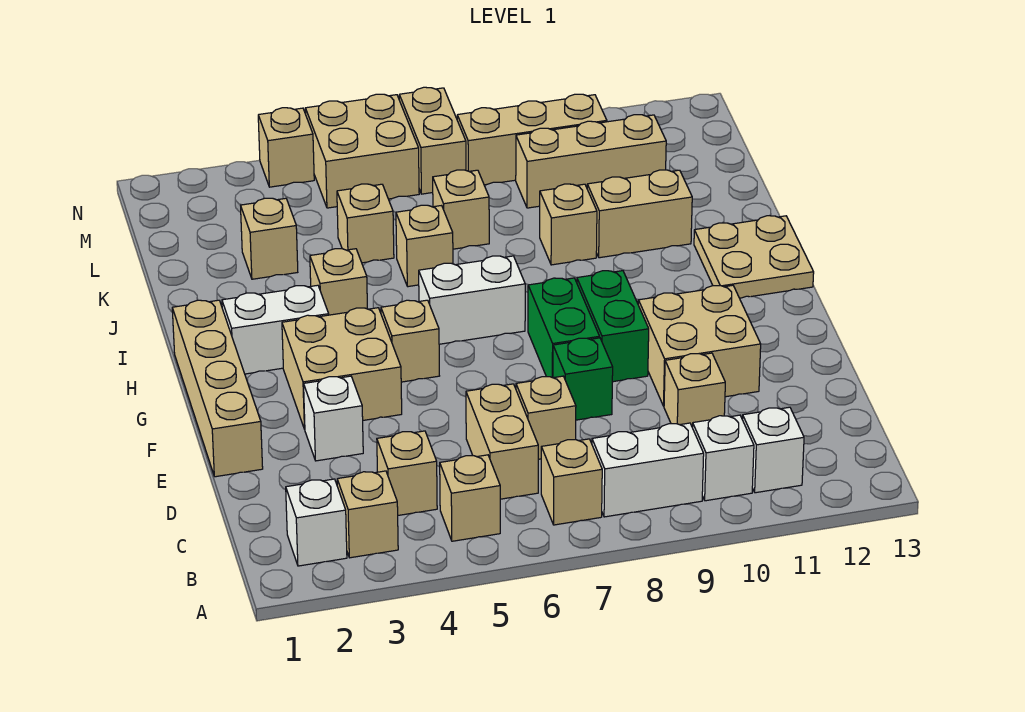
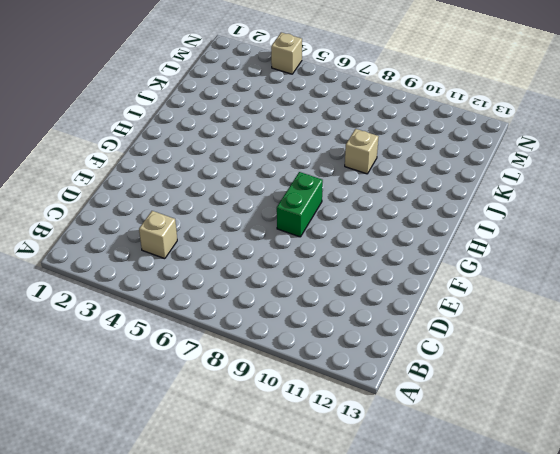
none -> white brick B2 level 1
none -> tan brick B3 level 1
none -> tan brick B5 level 1
none -> tan brick B7 level 1

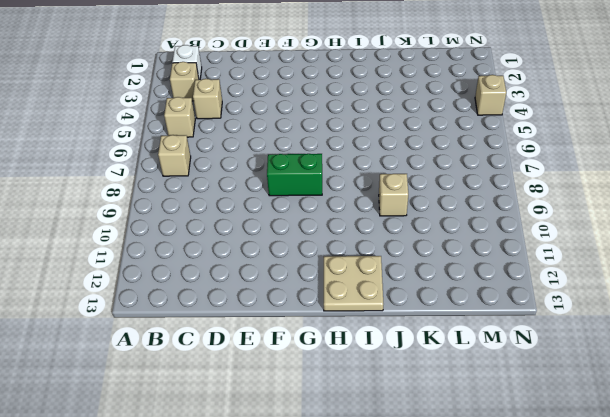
none -> white brick B8:B9 level 1
none -> white brick B10 level 1
none -> white brick B11 level 1
none -> tan brick C6:D6 level 1

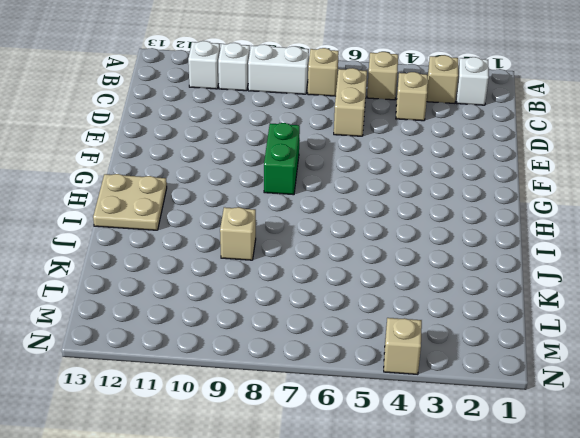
none -> tan brick D7 level 1
none -> tan brick D10 level 1
none -> tan brick E1:H1 level 1
none -> white brick E3 level 1

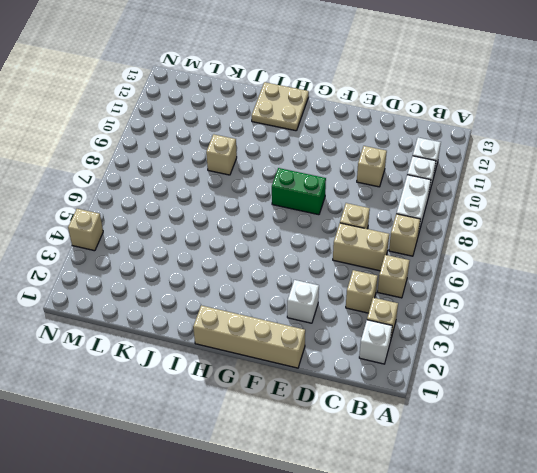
none -> green brick E8 level 1
none -> tan brick E10:F11 level 1
none -> tan brick F3:G4 level 1
none -> green brick F9:G9 level 1

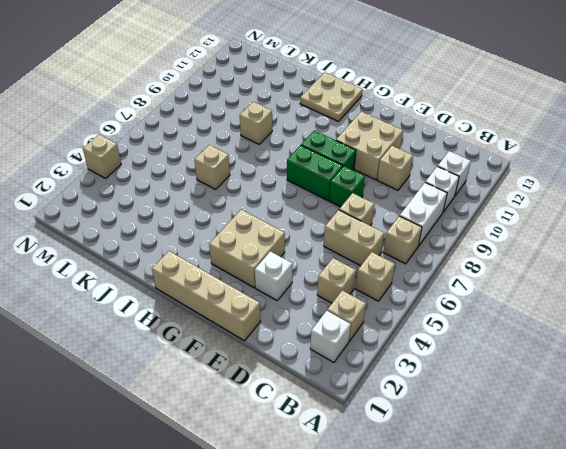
none -> tan brick G5 level 1
none -> white brick H2:H3 level 1
none -> white brick H6:H7 level 1
none -> tan brick I4 level 1

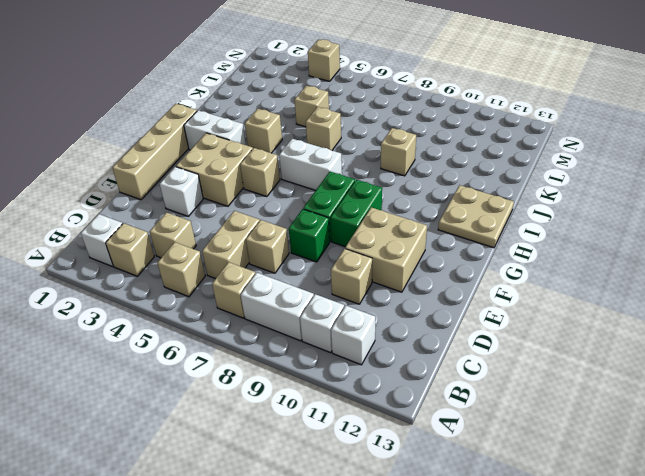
none -> tan brick J10:J11 level 1
none -> tan brick K3 level 1
none -> tan brick K7 level 1
none -> tan brick L9:L11 level 1

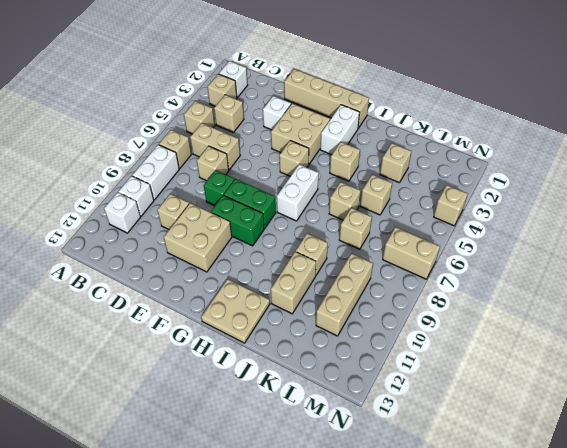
none -> tan brick M5:N6 level 1
none -> tan brick M8:M10 level 1

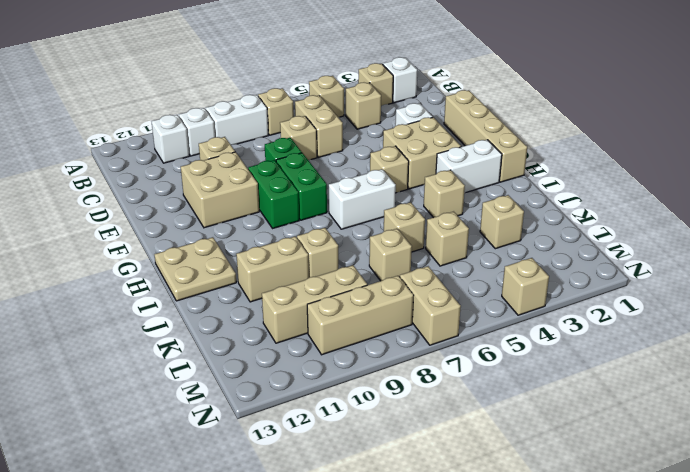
none -> tan brick M5:N6 level 1

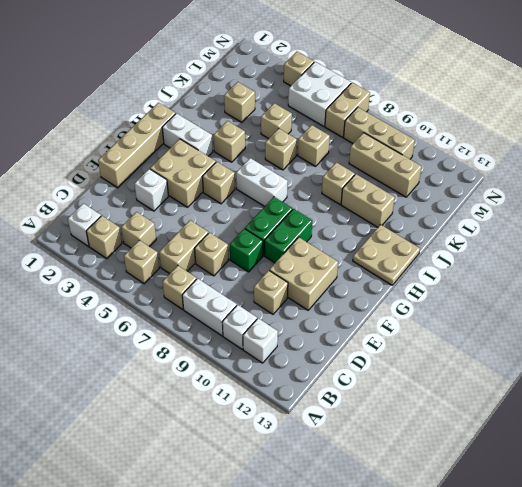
white brick M5:N6 level 1 -> tan brick M5:N6 level 1

